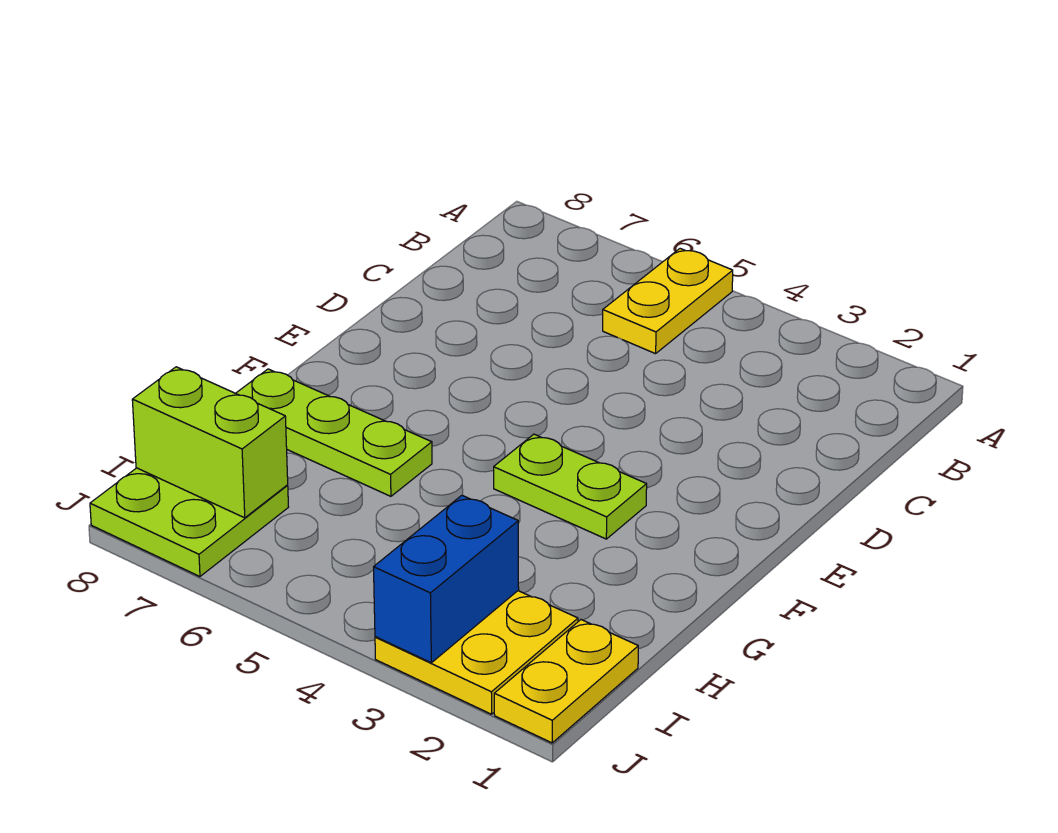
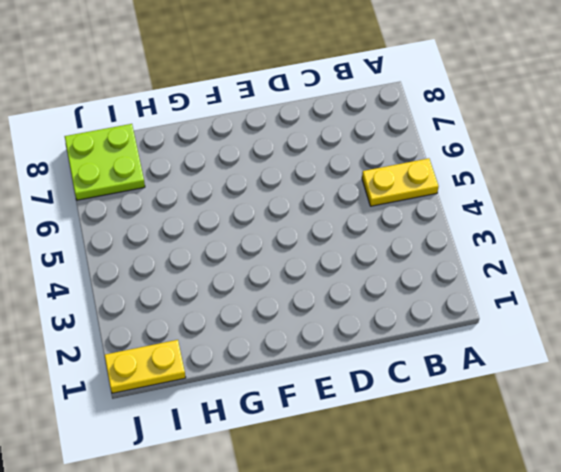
none -> lime plate F3:F4 level 1
none -> lime plate G6:G8 level 1

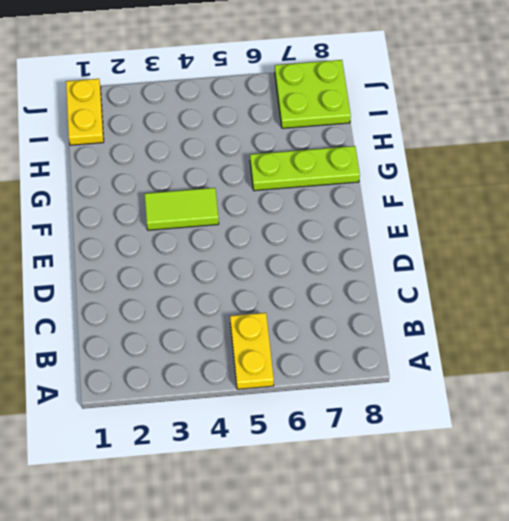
lime tile F3:F4 level 1 -> lime plate F3:F4 level 1
none -> yellow plate I2:J3 level 1
none -> blue brick I3:J3 level 2

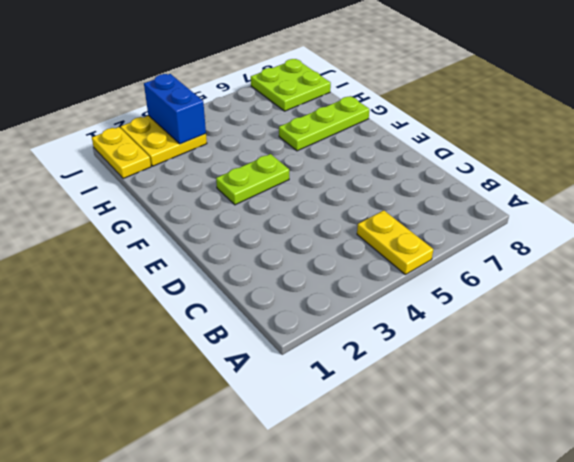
none -> lime brick I7:I8 level 2

